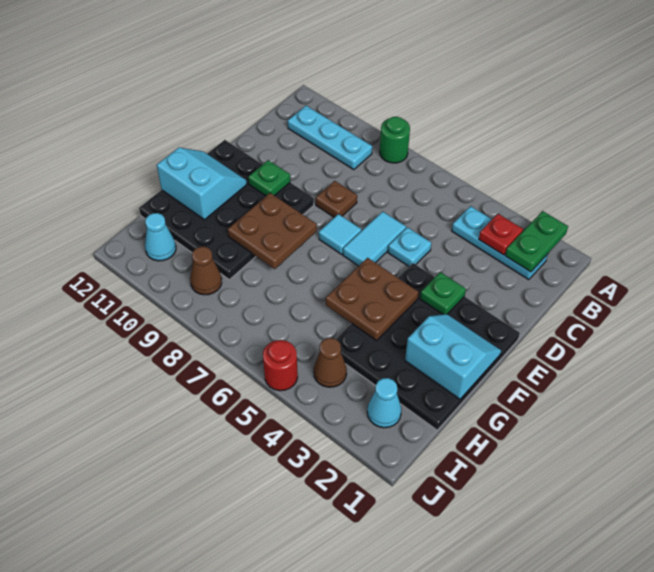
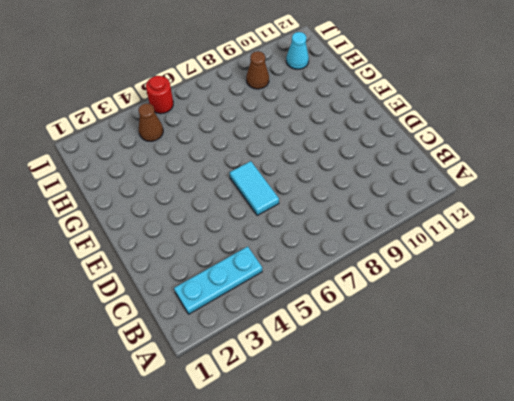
none -> green round brick A8 level 1
none -> cyan plate B9:B11 level 1
none -> cyan plate D5 level 1

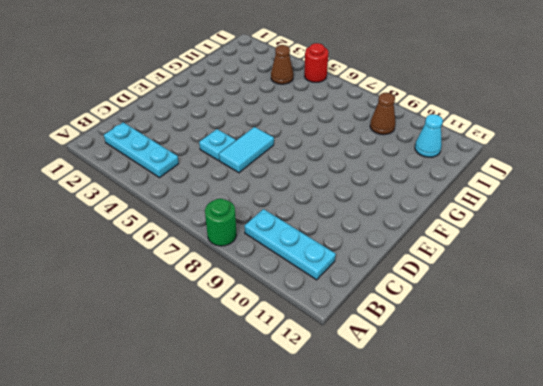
none -> brown plate D8 level 1
none -> black plate E1:H4 level 1
none -> cyan tile E7 level 1

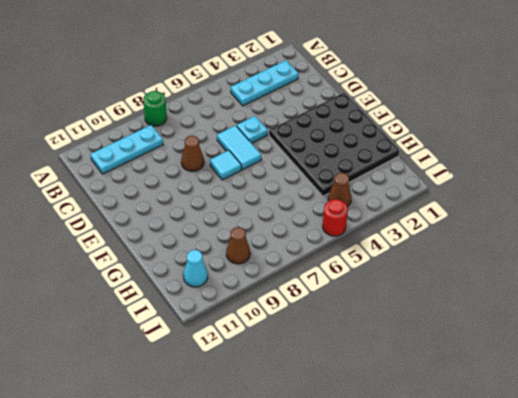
brown cone D8 level 1 -> brown plate D8 level 1
none -> black plate E9:H12 level 1
none -> cyan cone I2 level 1
none -> green plate A2:B2 level 2

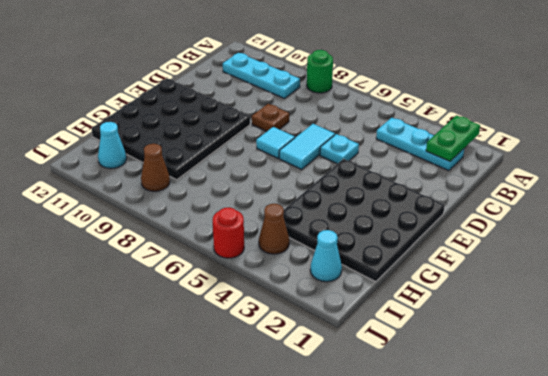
none -> red plate B3 level 2
none -> green plate E3 level 2
none -> green plate E10 level 2

